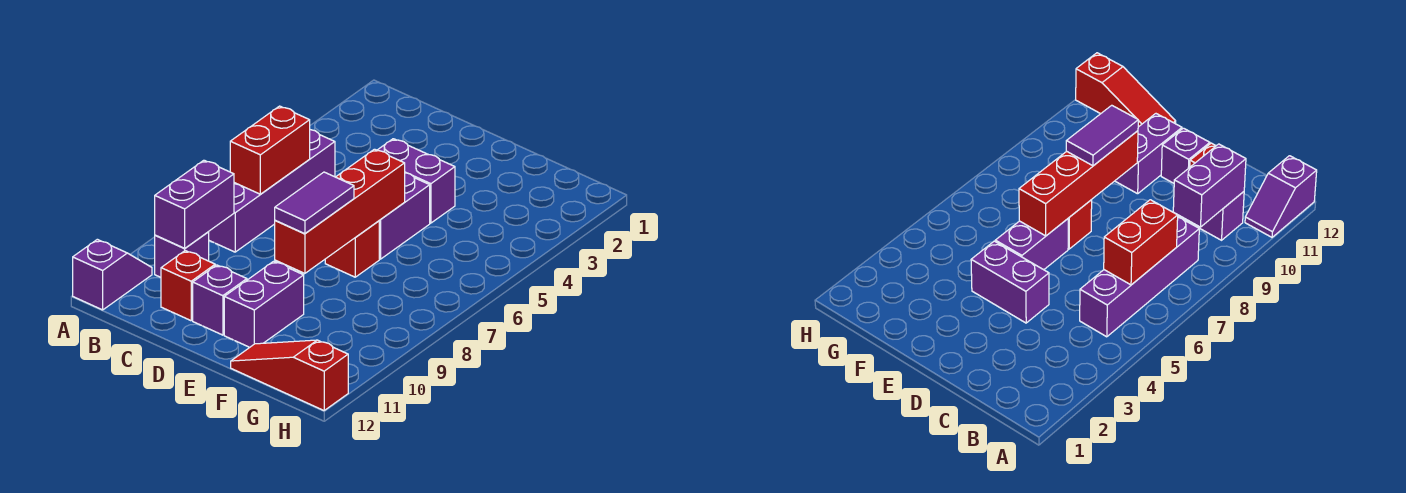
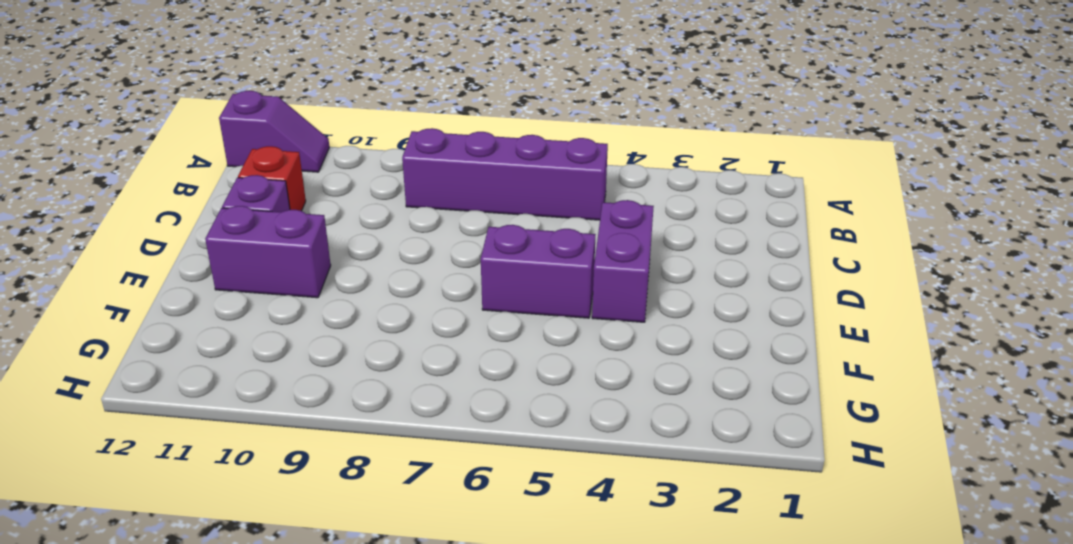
none -> purple brick B10 level 1
none -> red brick E7 level 1
none -> red slope F12:H12 level 1 top H

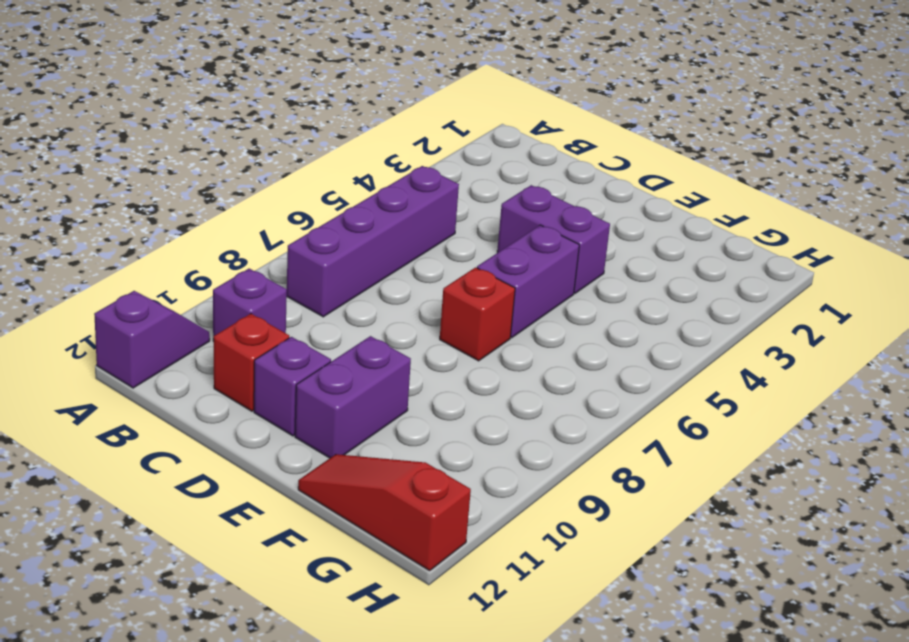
none -> red brick B6:B7 level 2
none -> purple brick B9:B10 level 2
none -> red brick E6:E9 level 2

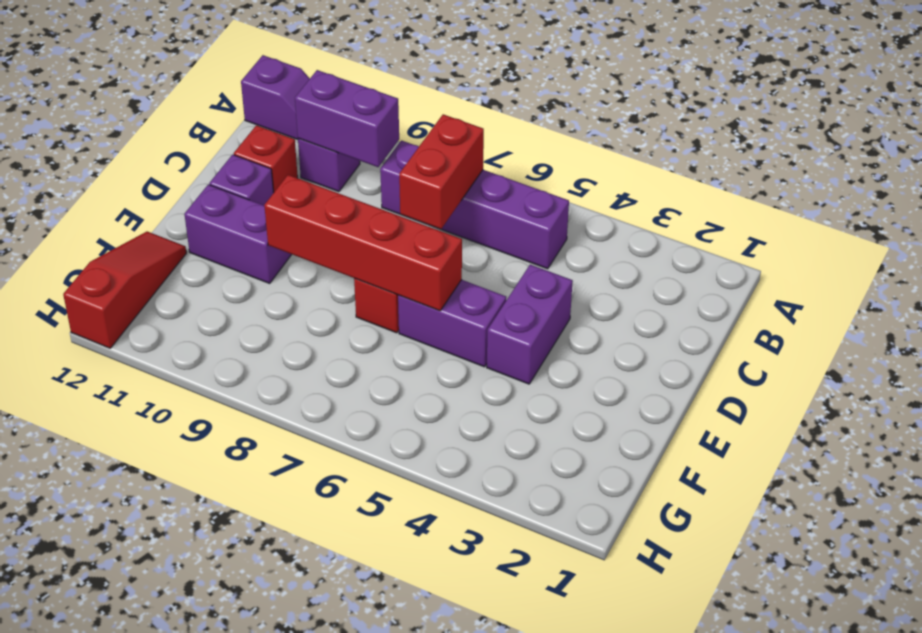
red brick B7:C7 level 2 -> red brick B6:B7 level 2
none -> purple tile E8:E9 level 3

